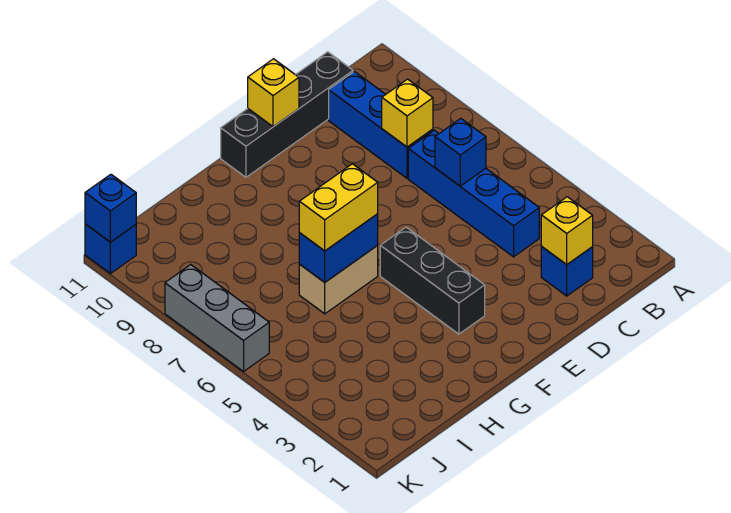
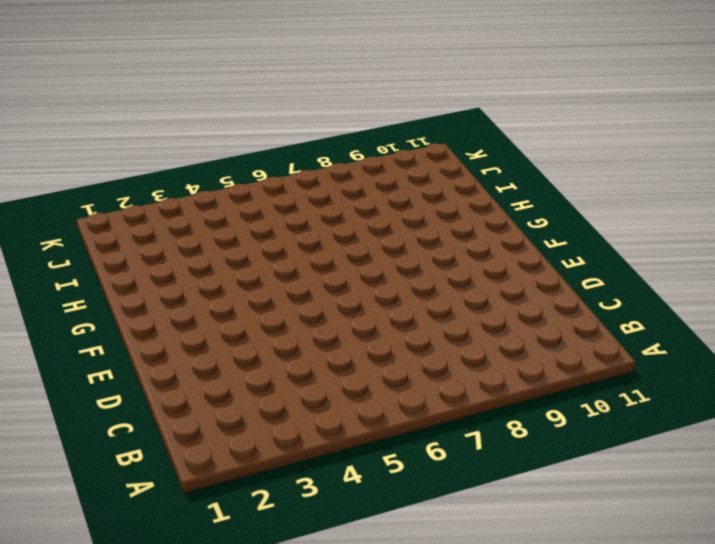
none -> blue brick C2 level 1
none -> blue brick C4:C7 level 1
none -> blue brick C8:C10 level 1

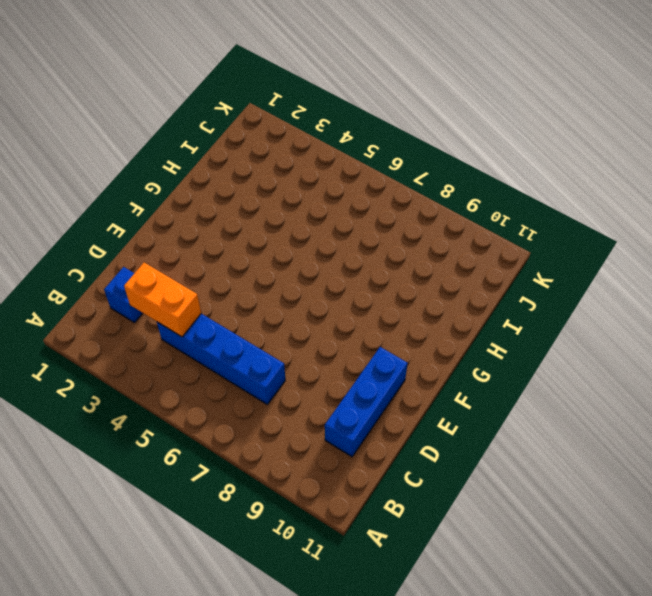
orange brick C3:C4 level 2 -> none
blue brick C10:E10 level 1 -> blue brick C8:C10 level 1
none -> black brick C11:F11 level 1
none -> black brick F3:F5 level 1
none -> tan brick G6:H6 level 1

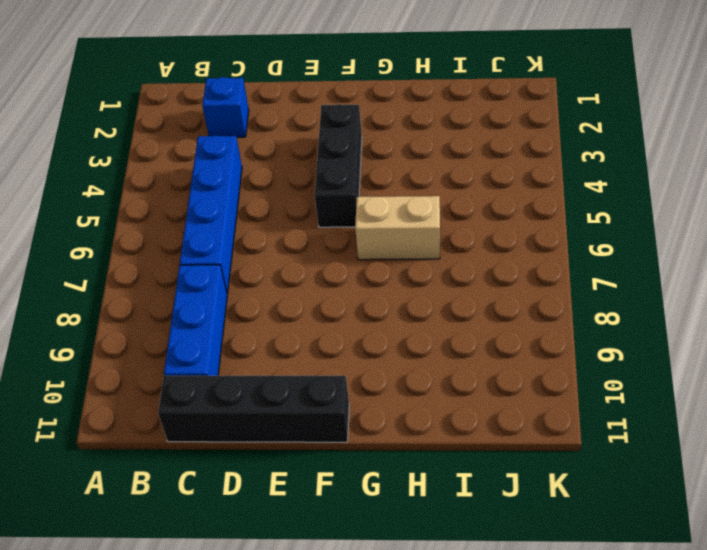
none -> grey brick K6:K8 level 1
none -> blue brick K11 level 1
none -> yellow brick C2 level 2

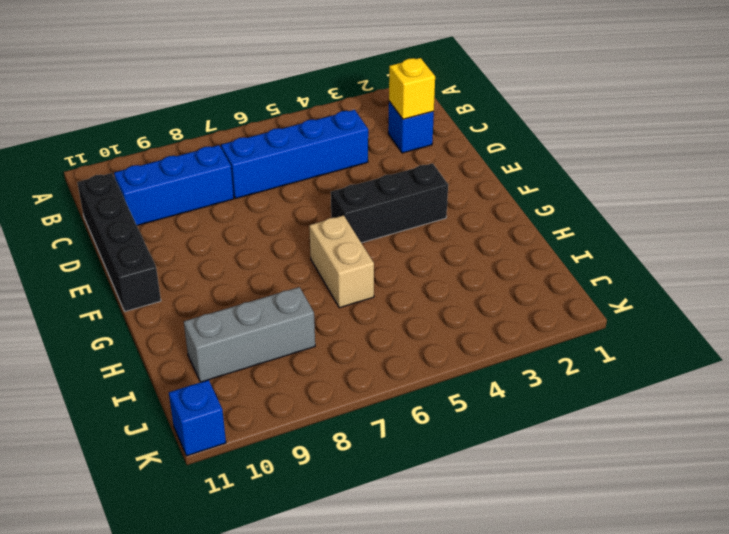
grey brick I8:I10 level 1 -> grey brick K6:K8 level 1
none -> blue brick C6 level 2
none -> yellow brick C8 level 2
none -> yellow brick E11 level 2

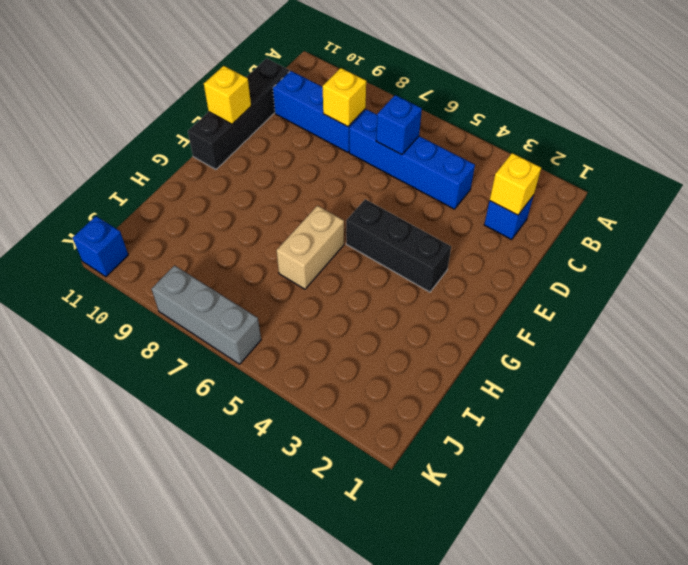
none -> blue brick G6:H6 level 2
none -> blue brick K11 level 2
none -> yellow brick G6:H6 level 3

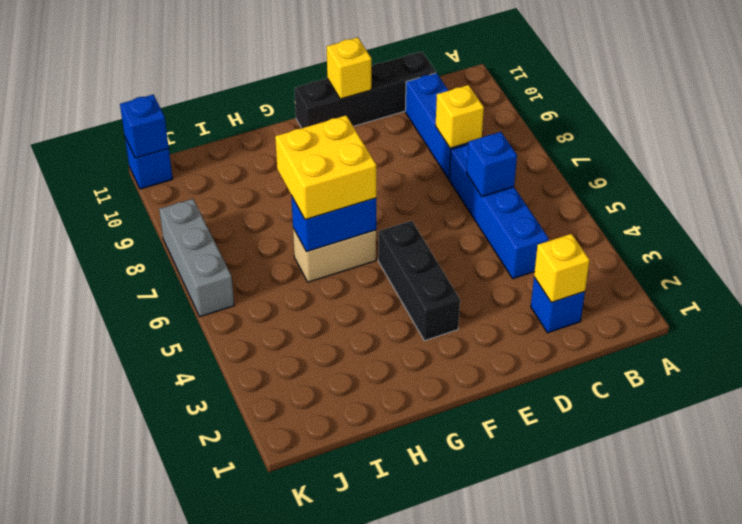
yellow brick G6:H7 level 3 -> yellow brick G6:H6 level 3

